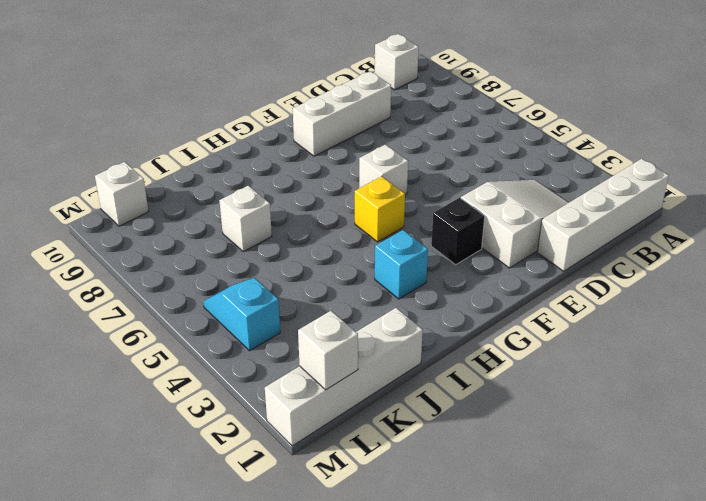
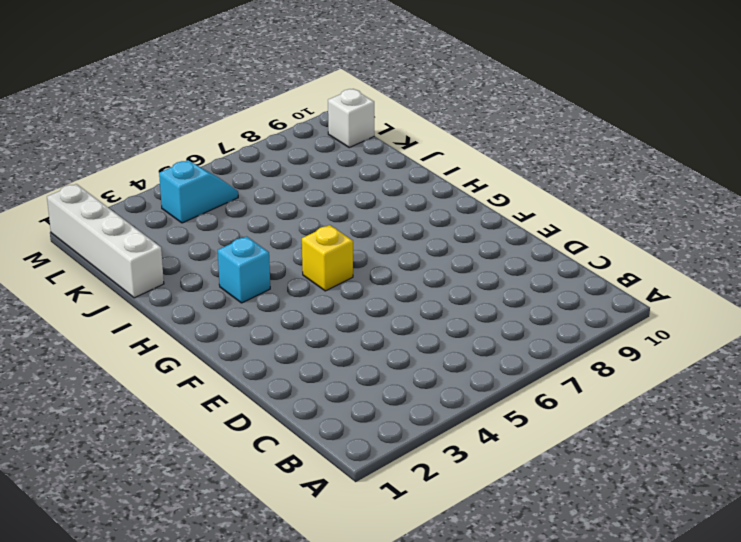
none -> white brick A1:D1 level 1
none -> white brick B10 level 1
none -> white slope C2:E3 level 1 top E

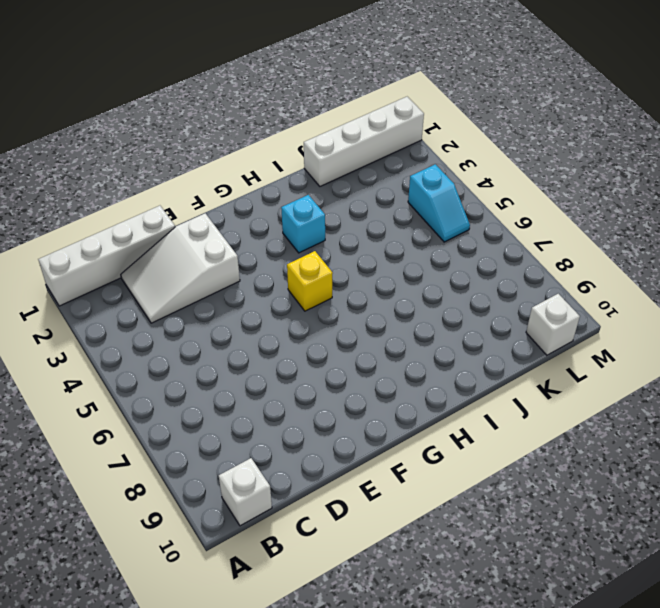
none -> white brick D9:F9 level 1
none -> black brick F3 level 1
none -> white brick F6 level 1

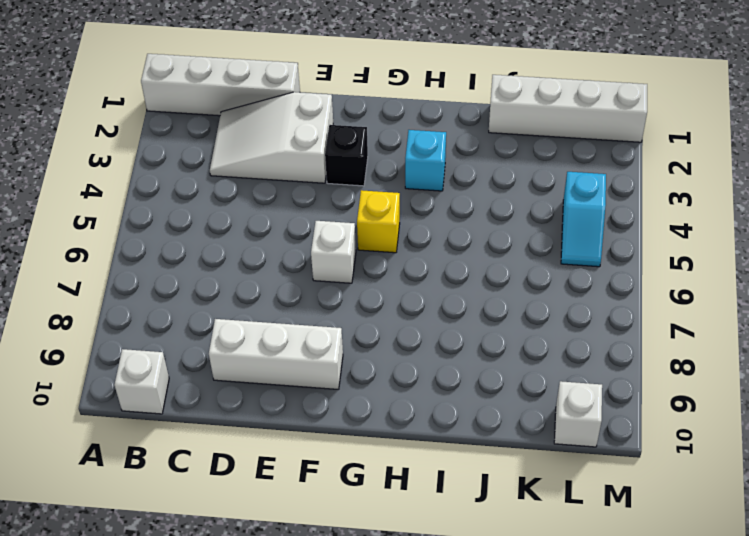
none -> white brick J7 level 1
none -> white brick L1 level 2

